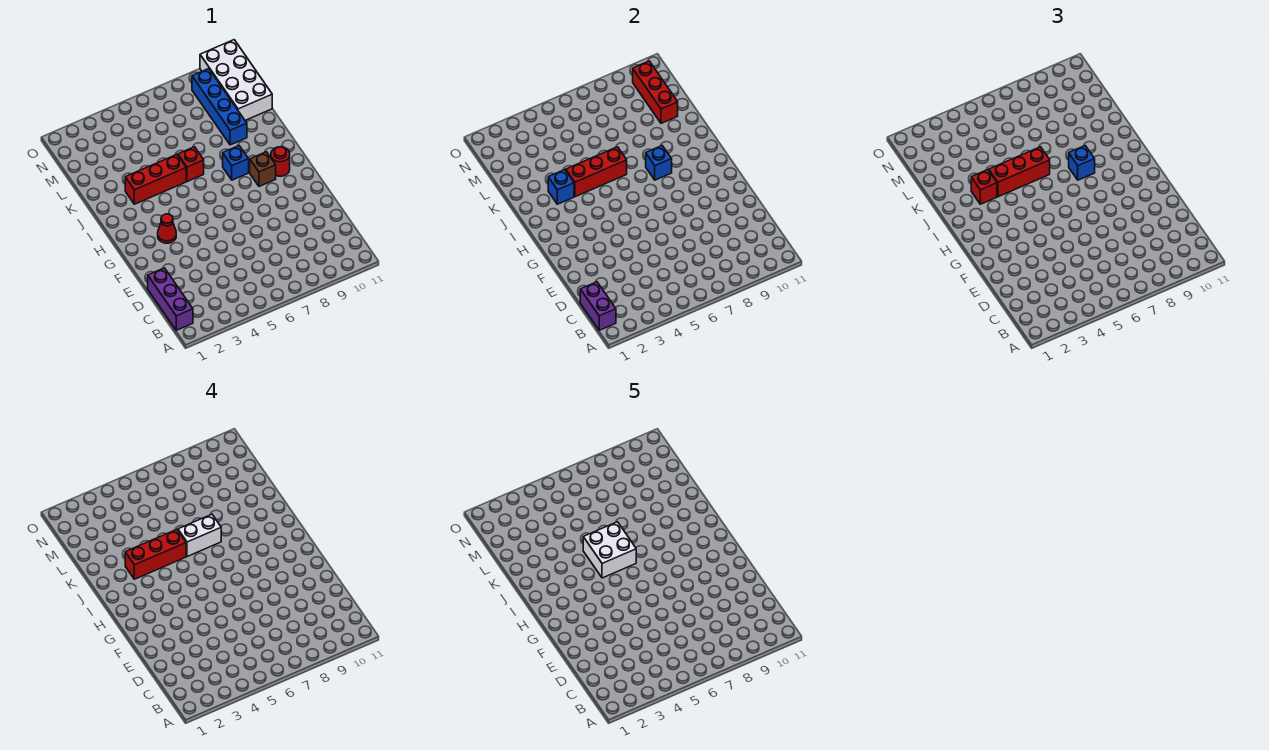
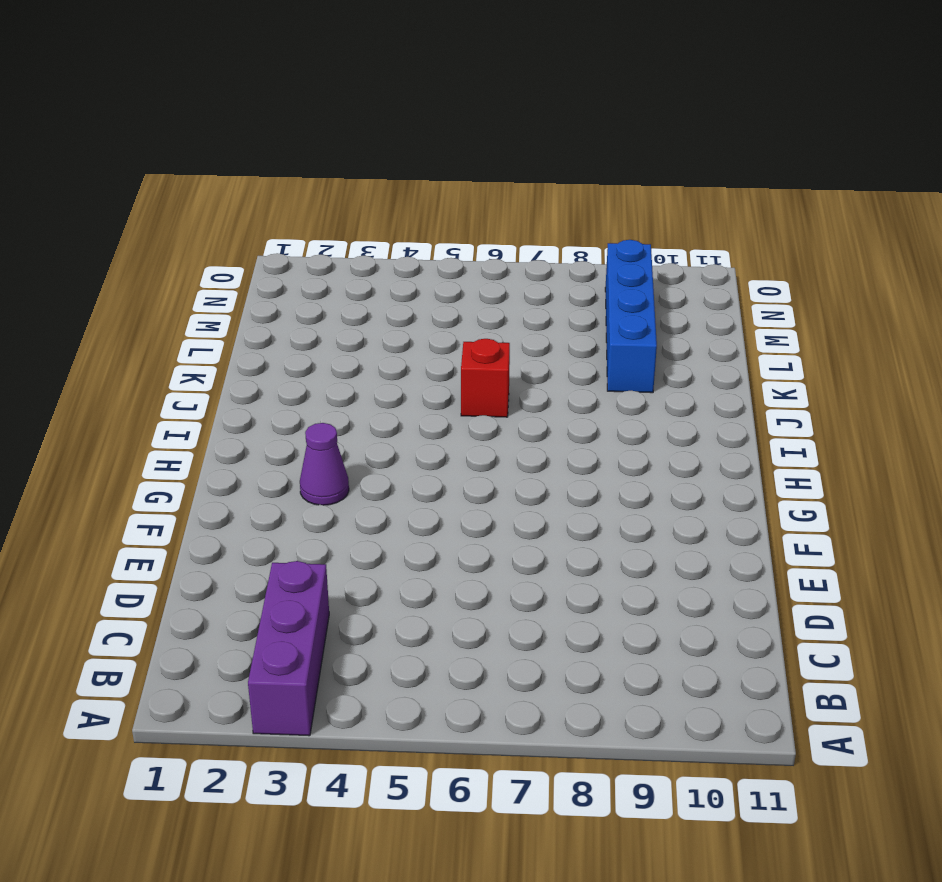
purple brick A3:C3 level 1 -> purple brick B1:D1 level 1
purple cone G3 level 1 -> red cone G3 level 1
none -> brown brick H9 level 1
none -> red round brick H10 level 1
none -> blue brick I8 level 1

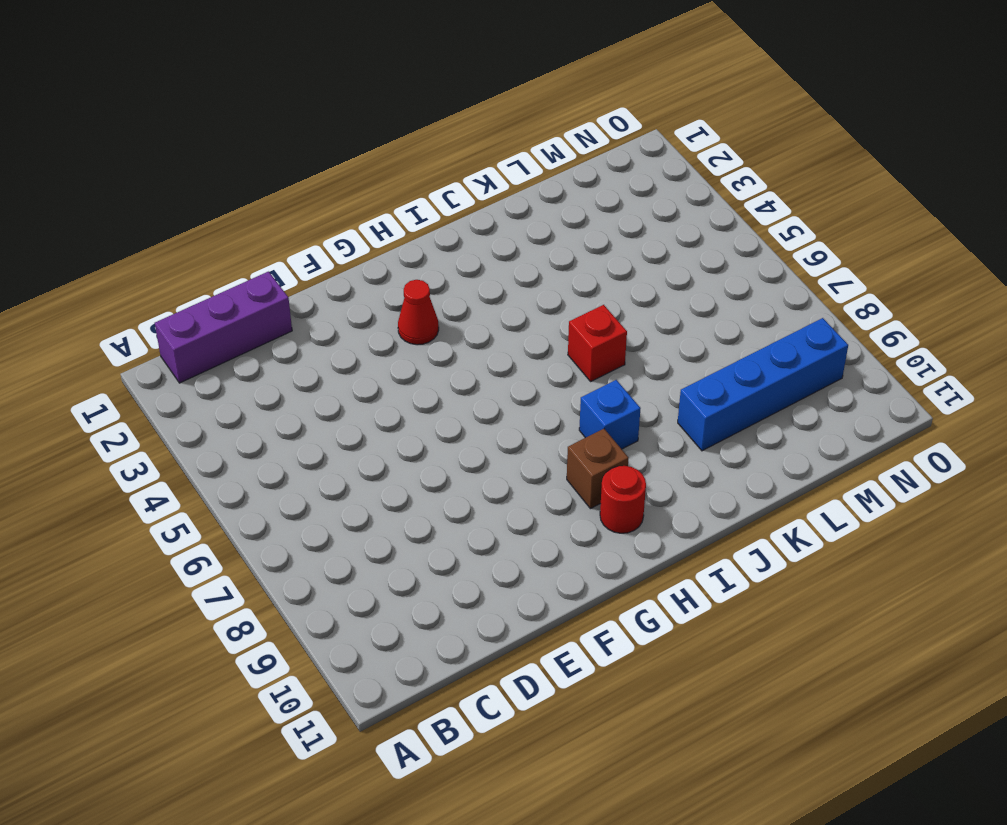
none -> red brick J3:J5 level 1
none -> white brick L10:O11 level 1
none -> purple brick B1:C1 level 2

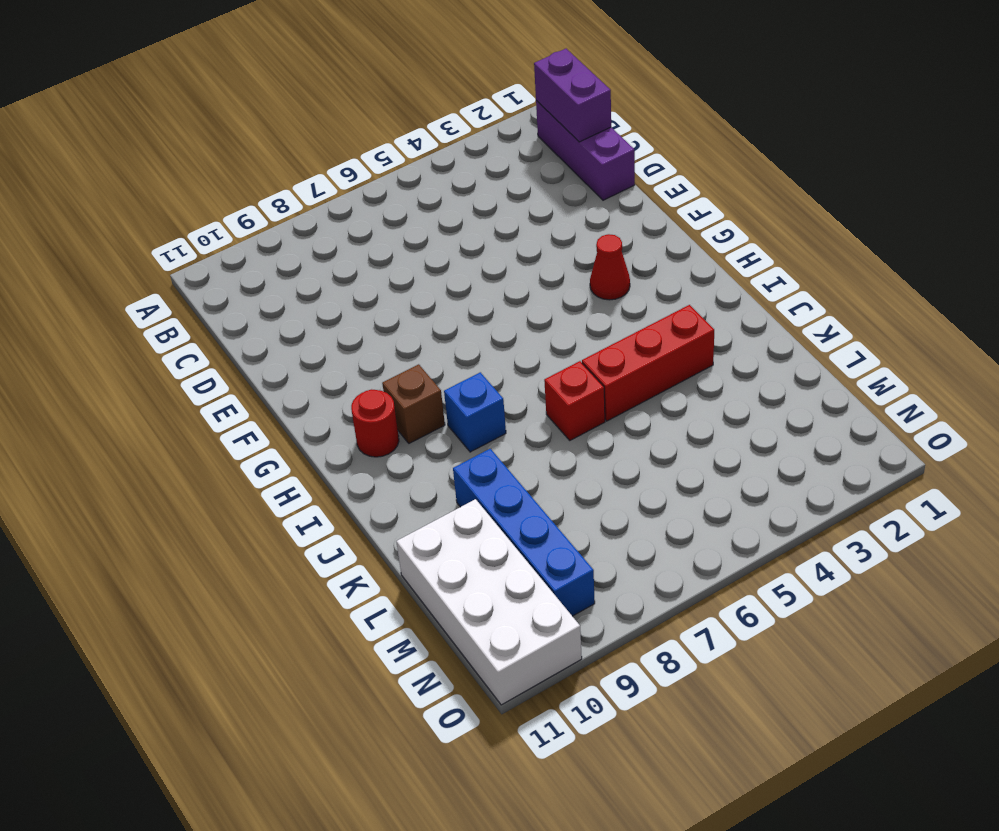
none -> blue brick I8 level 2
none -> blue brick J3 level 2
none -> red brick J4:J6 level 2

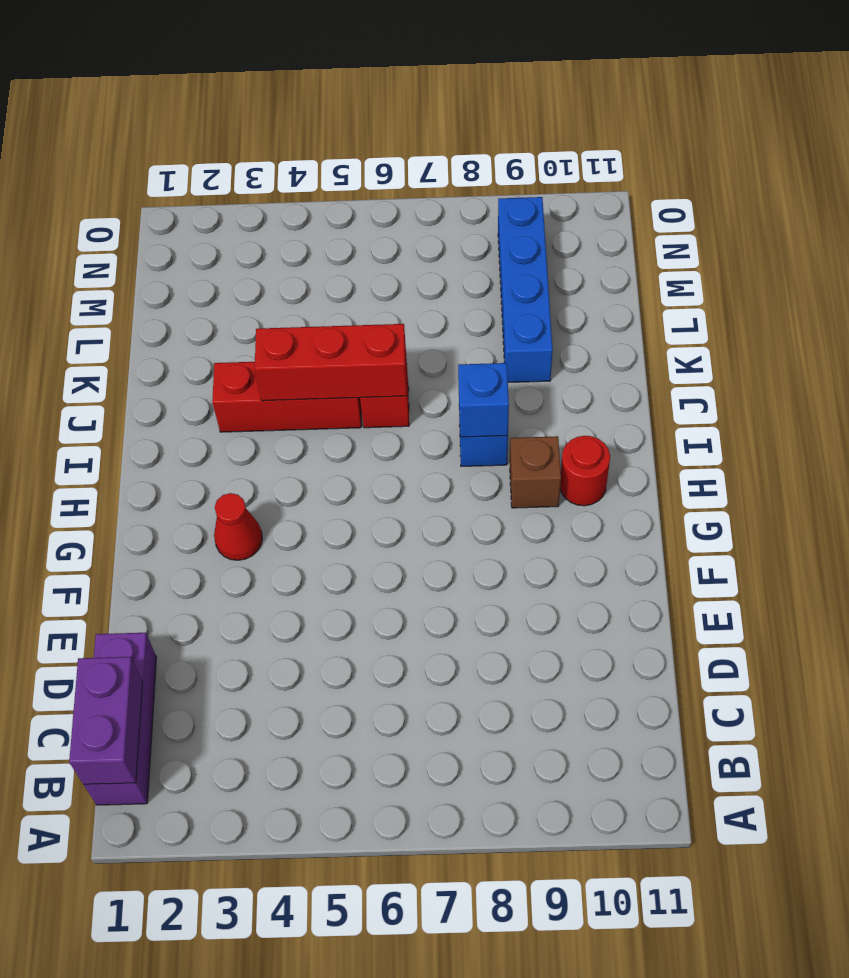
none -> white brick L10:O11 level 1
none -> blue brick J3 level 2
none -> red brick L10:N10 level 2

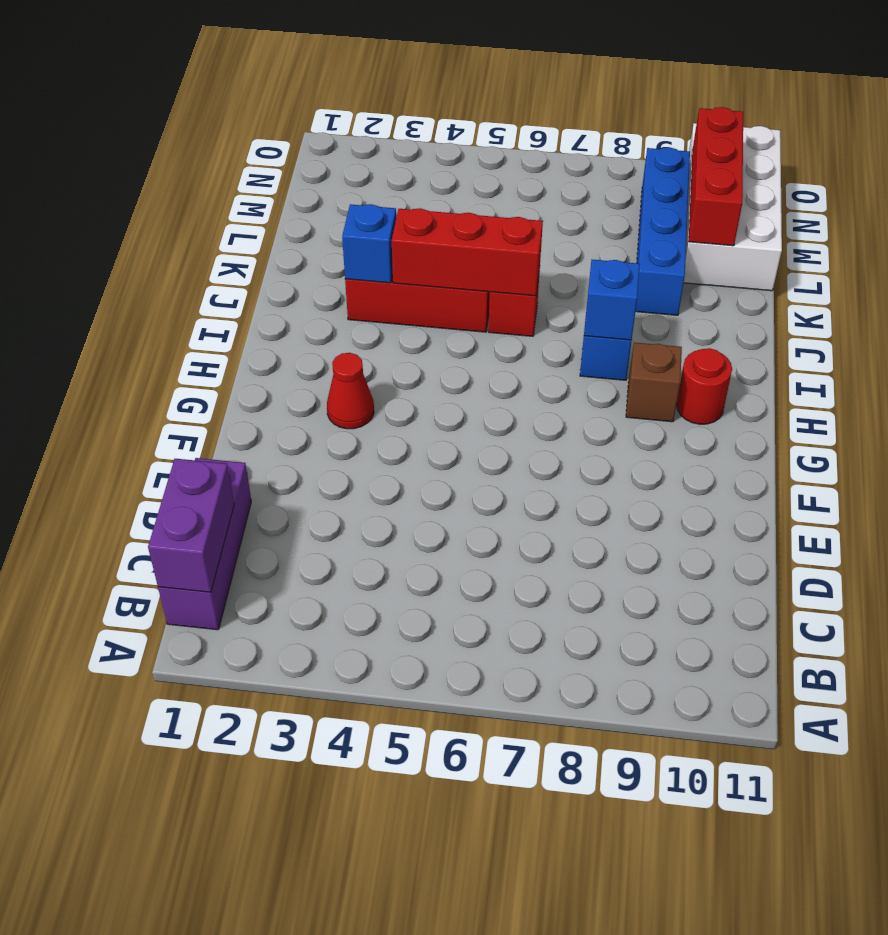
none -> blue brick I8 level 3
none -> red brick J3 level 3
none -> red brick J4:J6 level 3

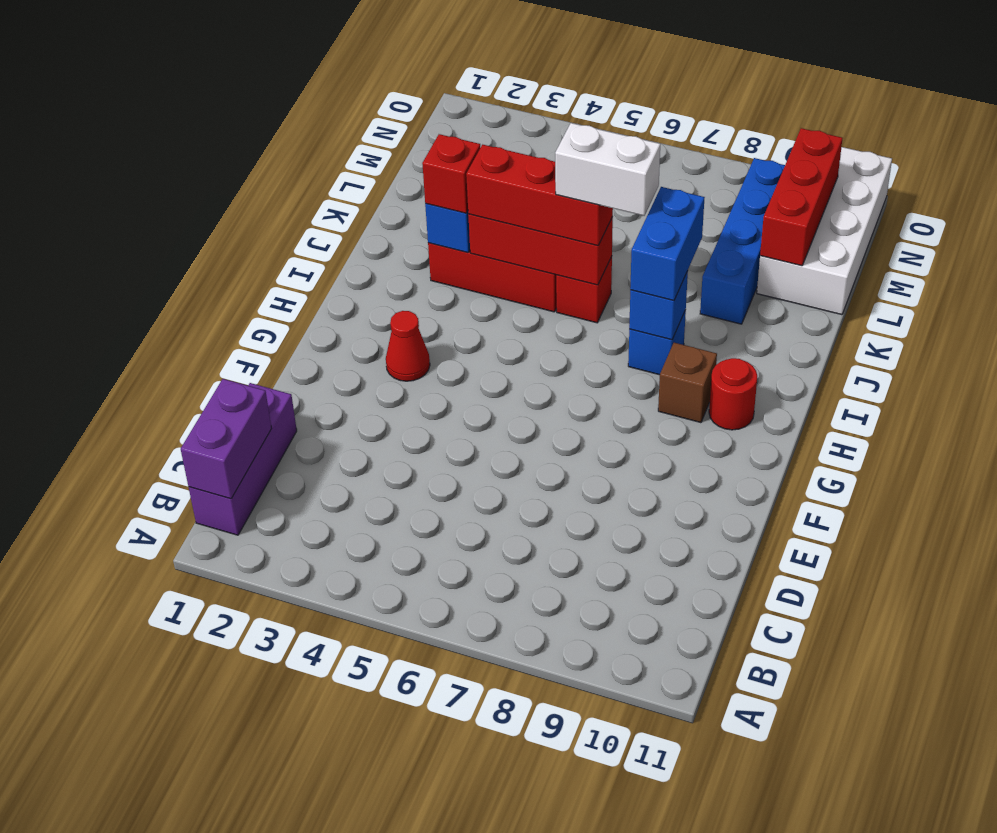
blue brick I8:J8 level 3 -> blue brick I8 level 3
none -> red brick J3:J5 level 4
none -> white brick I5:J6 level 5

